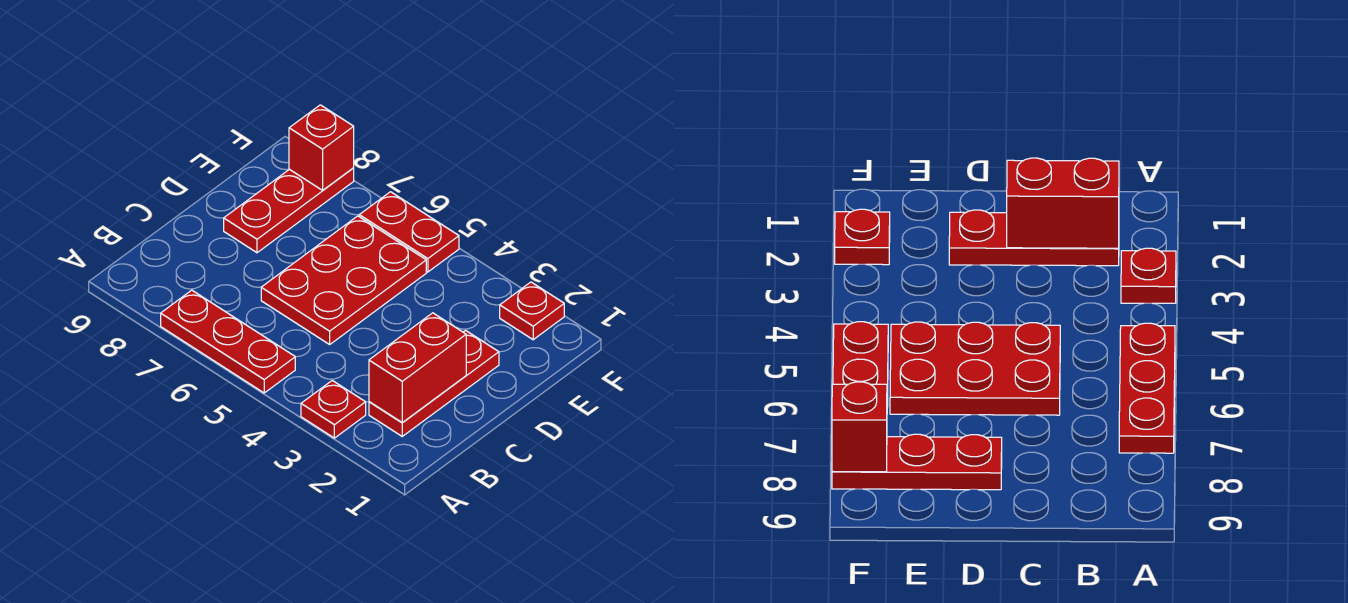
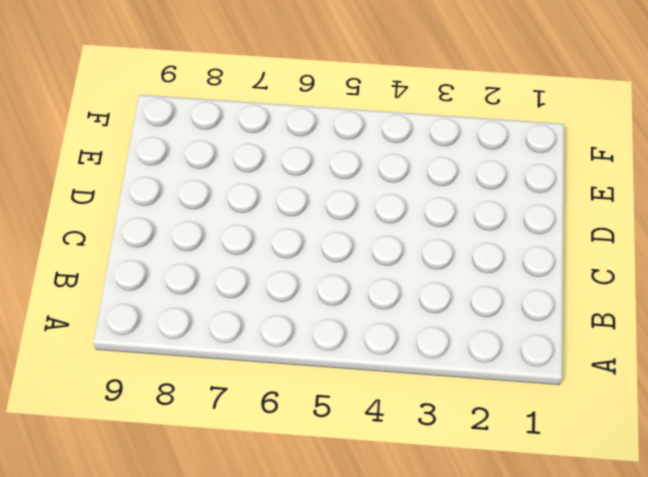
none -> red plate A3 level 1
none -> red plate A5:A7 level 1

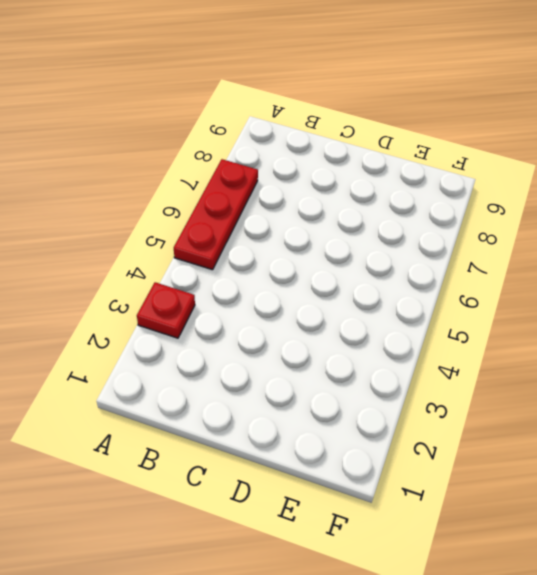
none -> red plate B2:D2 level 1
none -> red plate C5:E6 level 1

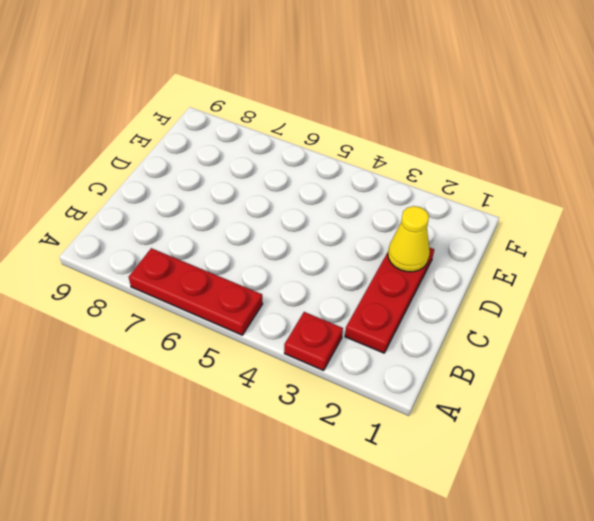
yellow cone D2 level 2 -> none
none -> red plate C5:E6 level 1
none -> red plate D8:F8 level 1

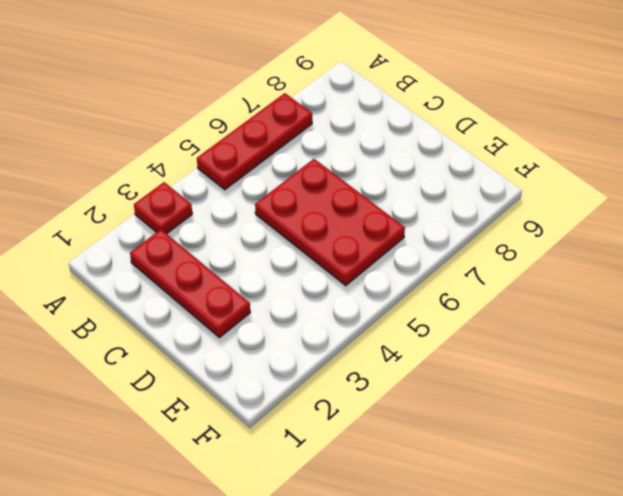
none -> red plate D8:F8 level 1
none -> red plate F2 level 1

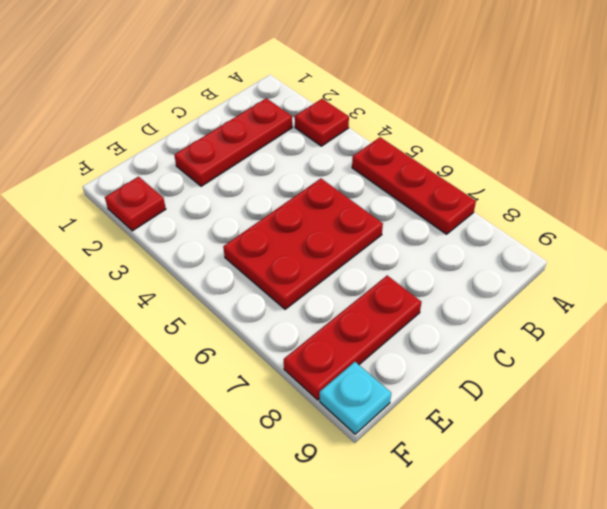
cyan plate F9 level 1 -> none
none -> red plate F5:F6 level 1
none -> red brick B2:C2 level 2

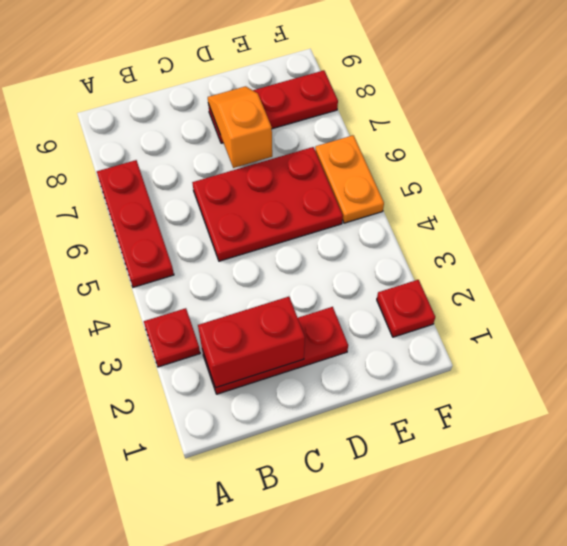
orange slope D7:D8 level 2 top 7 -> none
orange plate F5:F6 level 1 -> red plate F5:F6 level 1
none -> red brick F8 level 2

